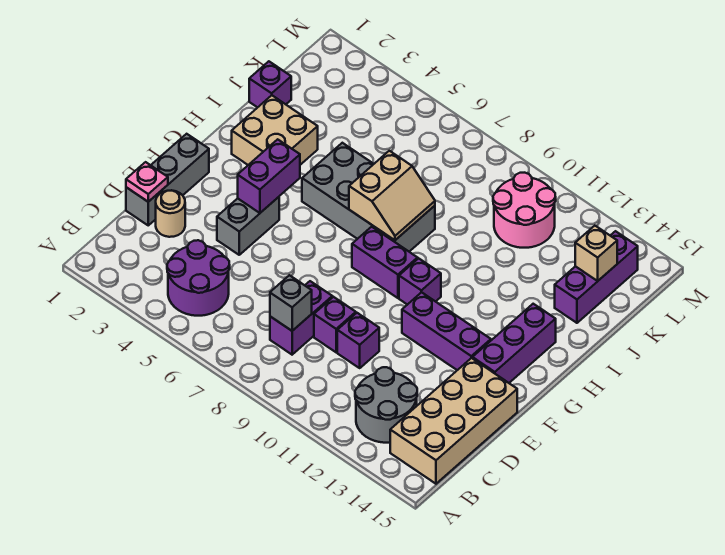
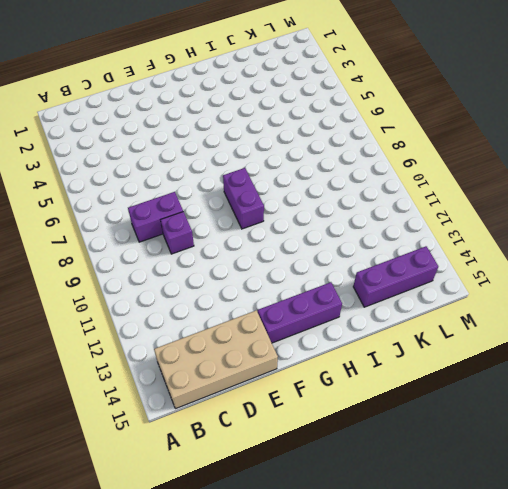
none -> purple round brick B4:C5 level 1
none -> grey round brick B12:C13 level 1
none -> grey brick D1:F1 level 1

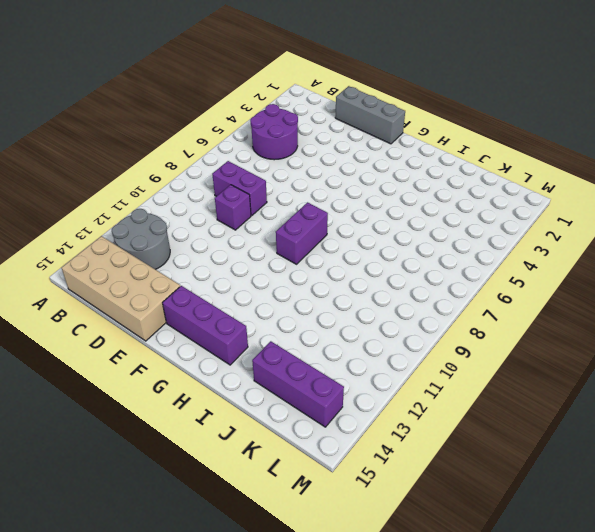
none -> tan round brick D2 level 1
none -> purple brick D10 level 1
none -> grey brick E4:F4 level 1

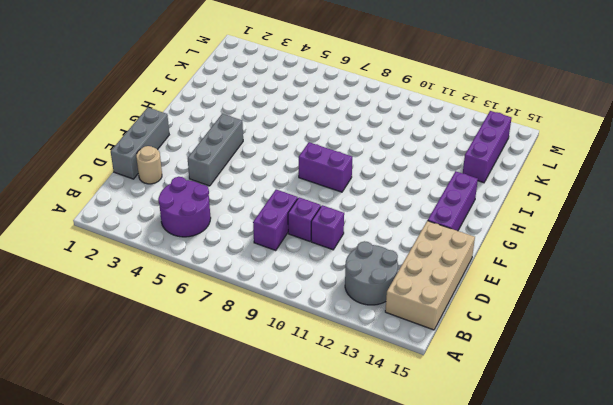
grey brick E4:G4 level 1 -> grey brick E4:F4 level 1
none -> purple brick F11:F13 level 1
none -> purple brick G10 level 1
none -> tan brick H2:I3 level 1

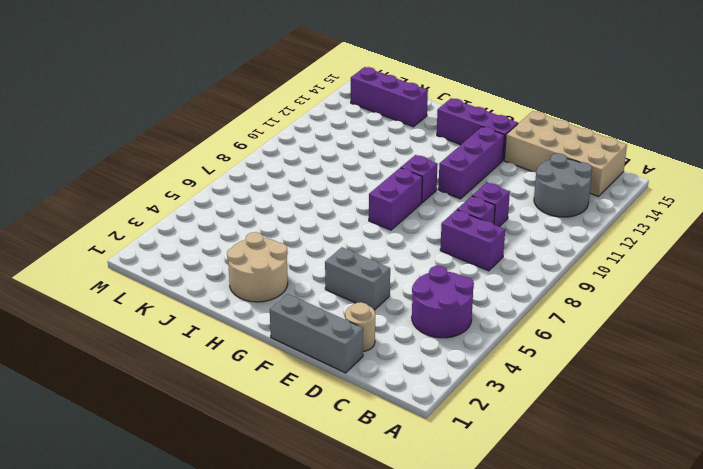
tan round brick H2:I3 level 1 -> tan brick H2:I3 level 1
none -> grey brick H5:I8 level 1
none -> purple brick J1 level 1
none -> pink round brick K10:L11 level 1

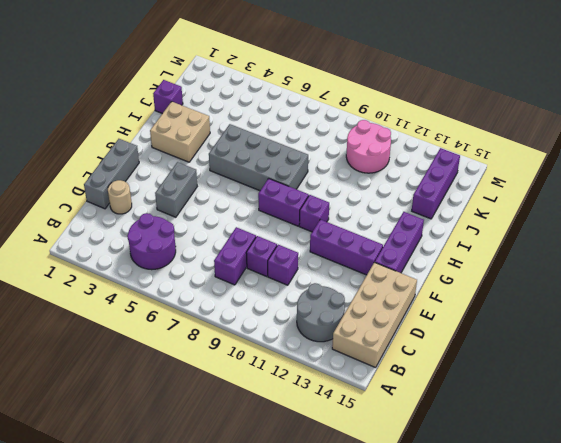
none -> grey brick C8 level 2
none -> pink plate D1 level 2
none -> purple brick F4:G4 level 2

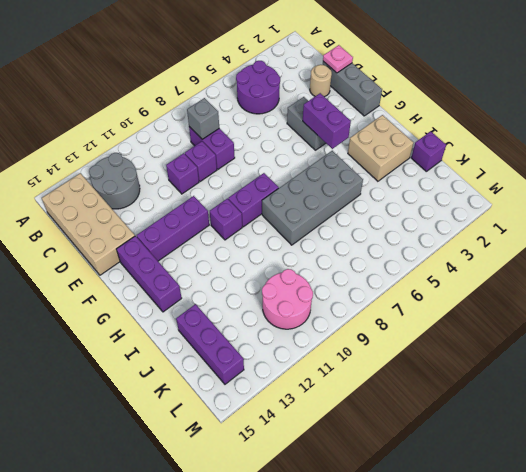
none -> tan slope H7:I8 level 2 top 7
none -> tan brick K14 level 2

